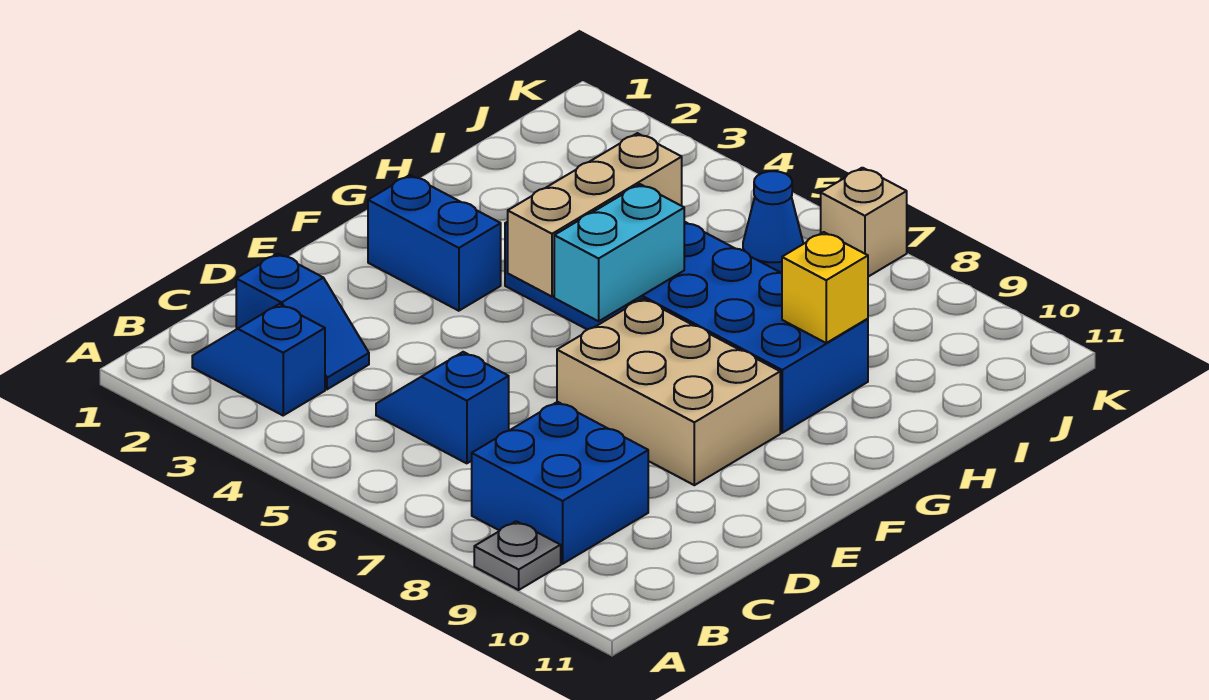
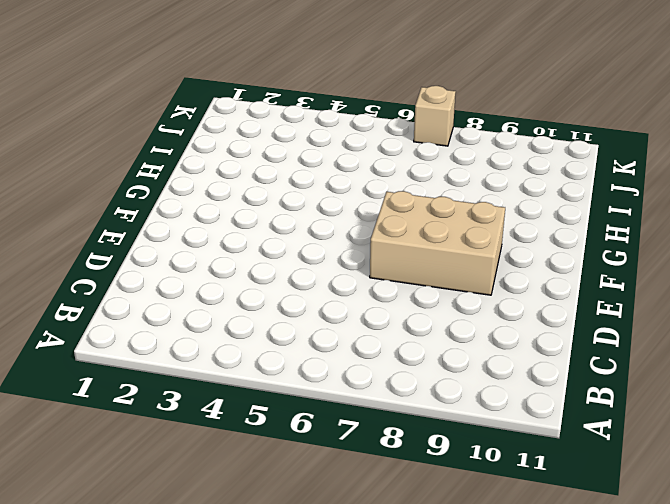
none -> grey plate A9 level 1
none -> blue slope B2:B3 level 1 top 3
none -> blue brick B8:C9 level 1

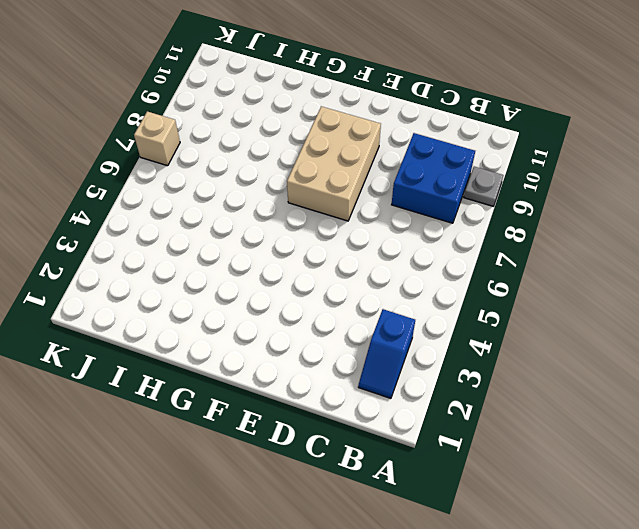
none -> blue slope C2:C3 level 1 top 2
none -> blue slope C5:C6 level 1 top 6
none -> blue brick F2:F3 level 1

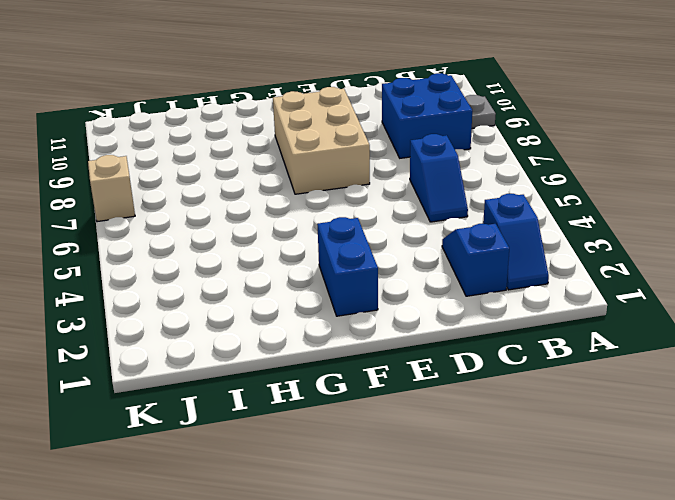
none -> blue brick G4:H9 level 1
none -> blue cone J6 level 1
none -> tan brick F5:H5 level 2

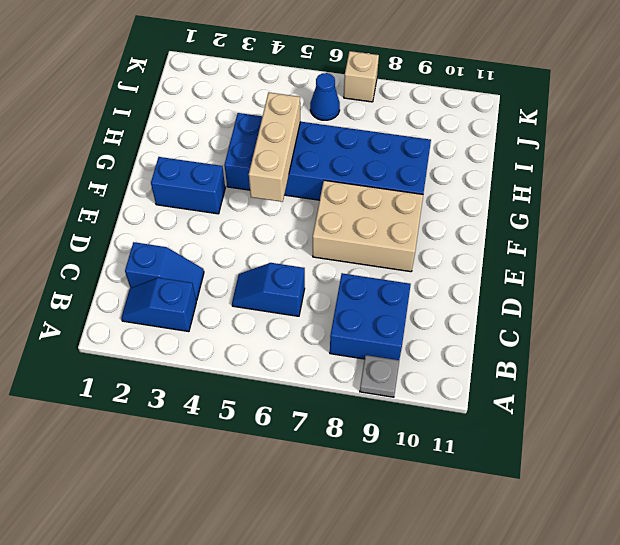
none -> cyan brick F6:G6 level 2
none -> yellow brick H9 level 2

